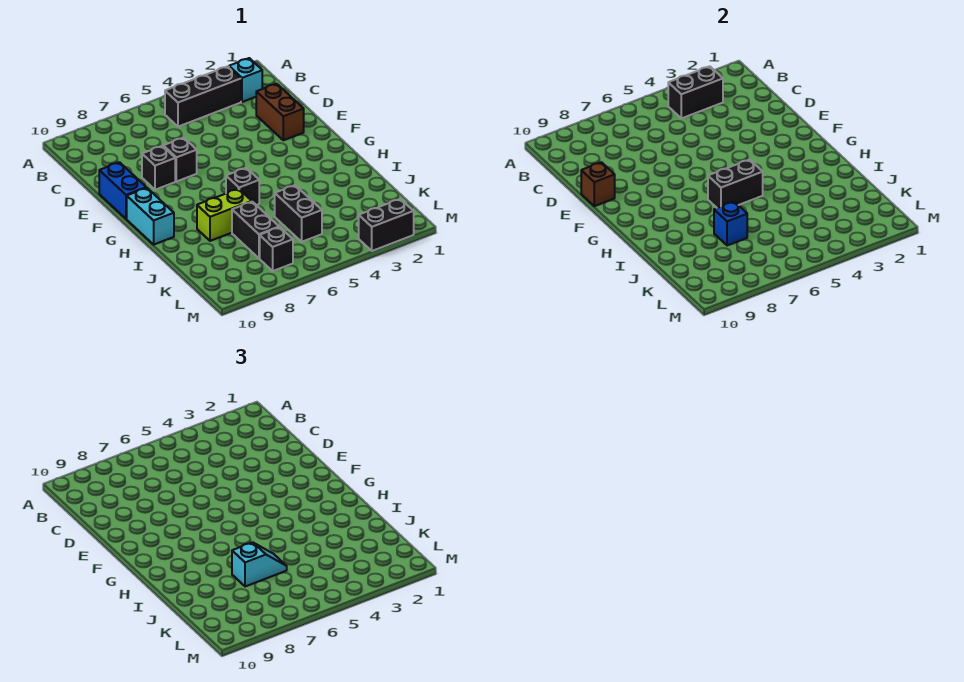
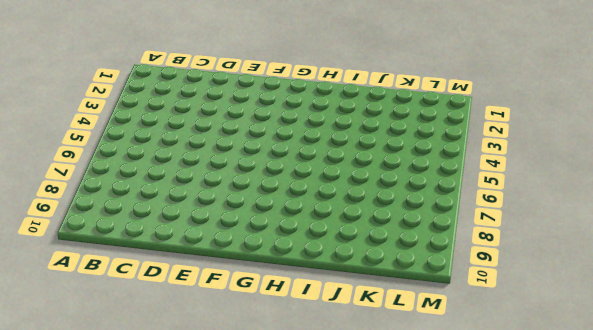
none -> cyan brick B2 level 1
none -> black brick B3:B5 level 1
none -> brown brick D2:E2 level 1

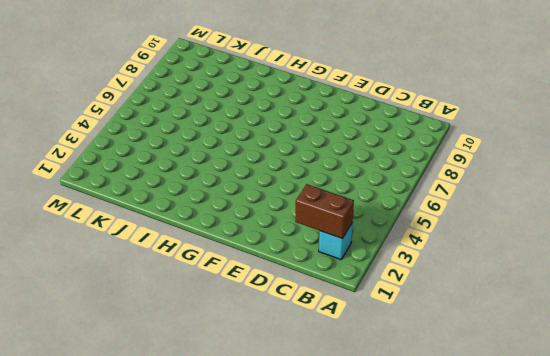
brown brick B2:C2 level 2 -> brown brick D2:E2 level 1
none -> black brick B3:B5 level 1
none -> black brick E7 level 1
none -> black brick E8 level 1

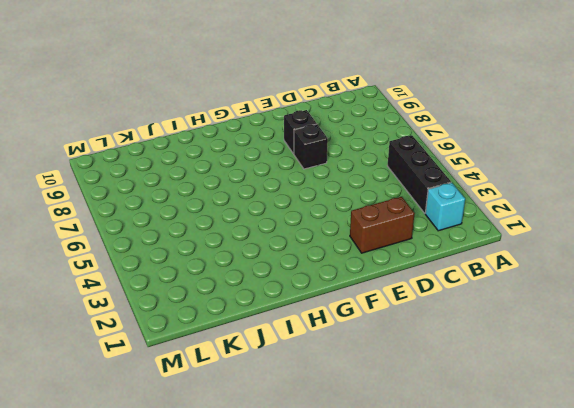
none -> blue brick E10:F10 level 1
none -> cyan brick G10:H10 level 1
none -> black brick H6 level 1

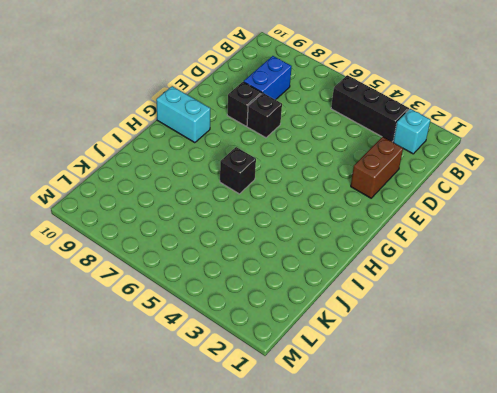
blue brick C8:D8 level 1 -> blue brick E10:F10 level 1
cyan brick G9:G10 level 1 -> cyan brick G10:H10 level 1
none -> lime brick I7:I8 level 1
none -> black brick J5:K5 level 1
none -> black brick J7:K7 level 1

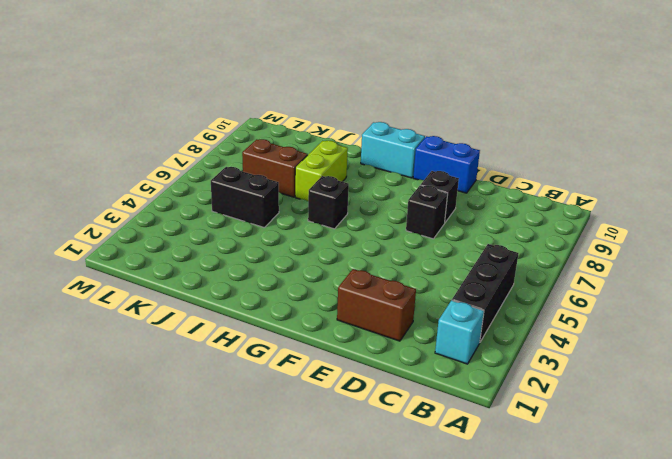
brown brick J7:K7 level 1 -> black brick J7:K7 level 1
none -> black brick L7 level 1
none -> black brick M2:M3 level 1
none -> black brick B3:B4 level 2

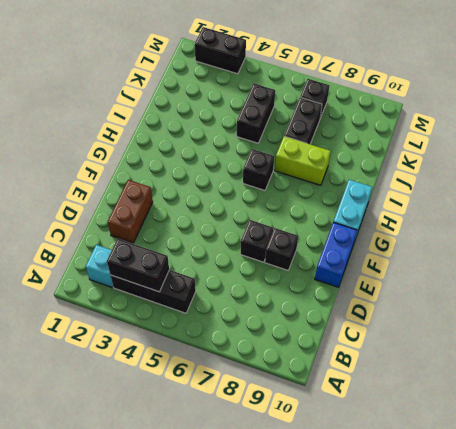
none -> brown brick E10 level 2
none -> black brick H5:H6 level 2
none -> blue brick J7 level 2

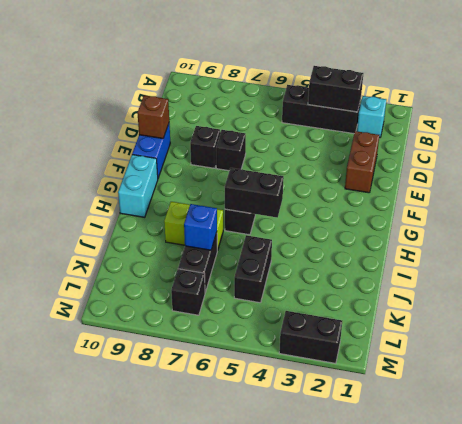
none -> cyan slope J6:J7 level 3 top 7

